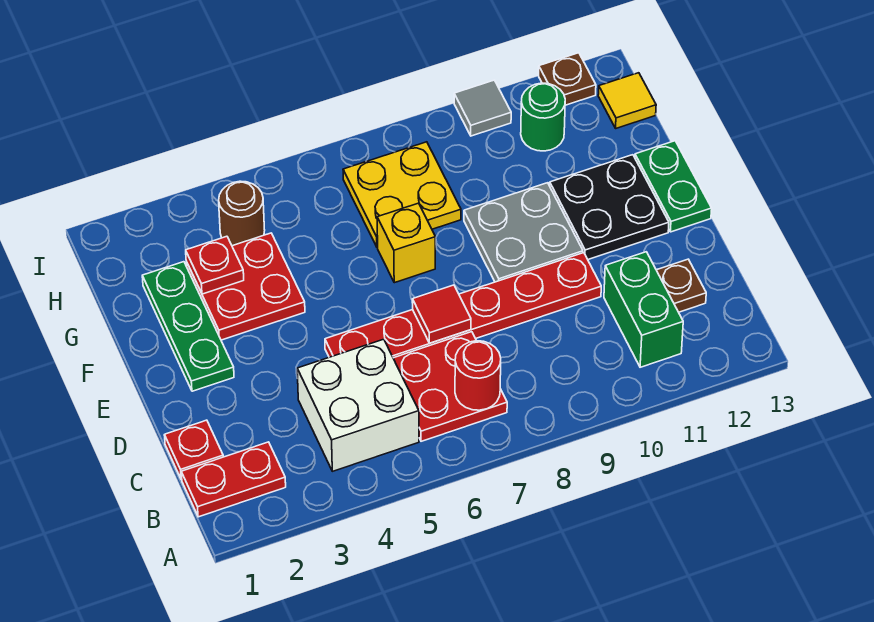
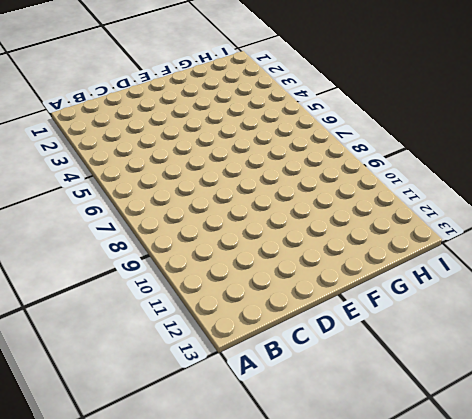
none -> red plate B1:B2 level 1
none -> white brick B4:C5 level 1
none -> red plate B6:C7 level 1

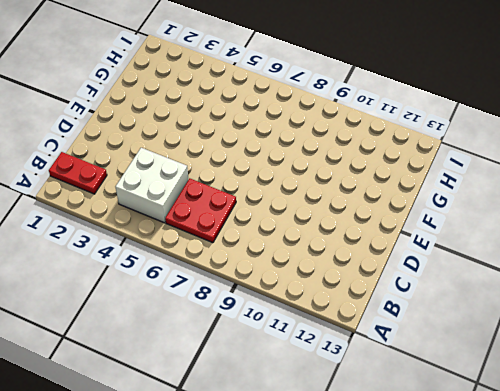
none -> green brick B11:C11 level 1
none -> red plate C1 level 1
none -> brown plate C12 level 1

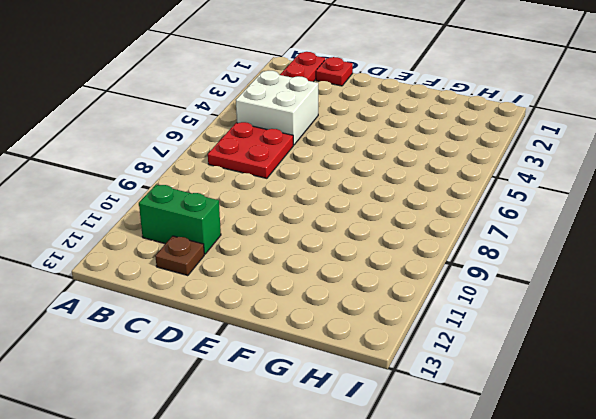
none -> red plate D5:D10 level 1
none -> green plate E2:G2 level 1
none -> grey plate E9:F10 level 1

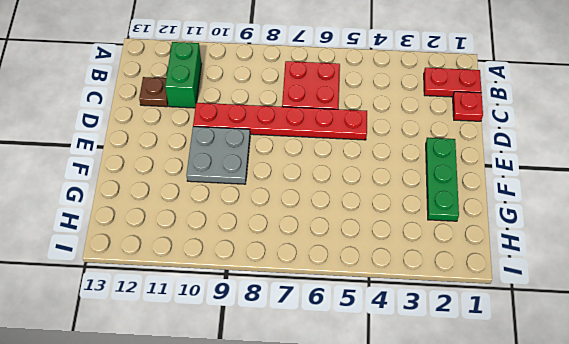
none -> white brick B4:C5 level 1
none -> black plate E11:F12 level 1
none -> green plate E13:F13 level 1

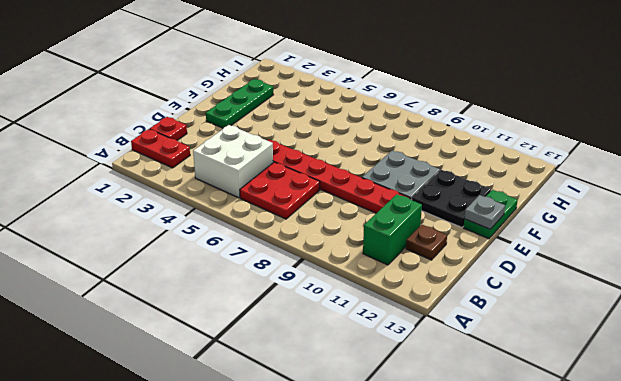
grey plate E13 level 2 -> none
none -> red plate F3:G4 level 1
none -> yellow brick F7 level 1
none -> yellow plate G7:H8 level 1

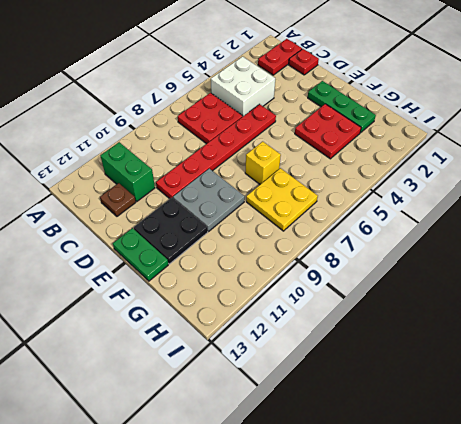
none -> brown round brick H4 level 1
none -> green round brick H11 level 1
none -> yellow tile H13 level 1

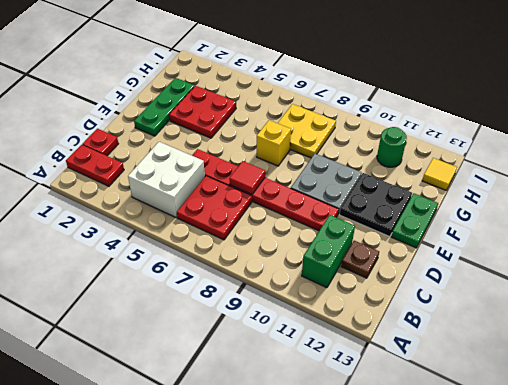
none -> brown round brick H4 level 1
none -> grey tile I10 level 1
none -> brown plate I12 level 1

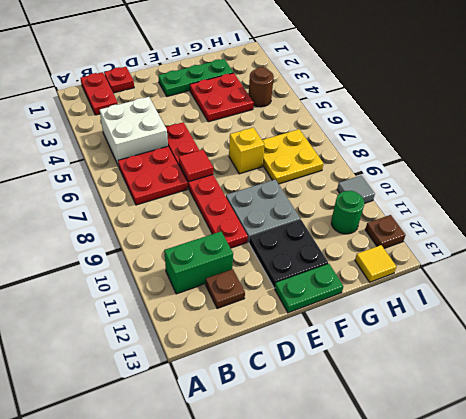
none -> red round brick B7 level 2
none -> red plate G3 level 2

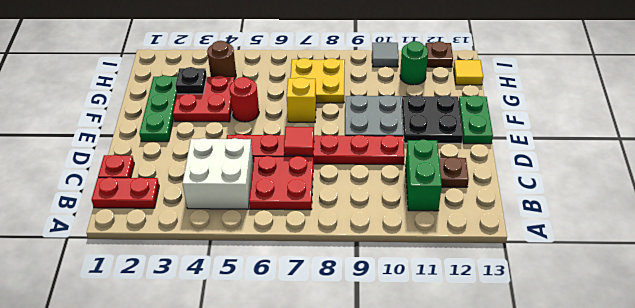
red round brick F5 level 1 -> red round brick B7 level 2
black plate G3 level 2 -> red plate G3 level 2

